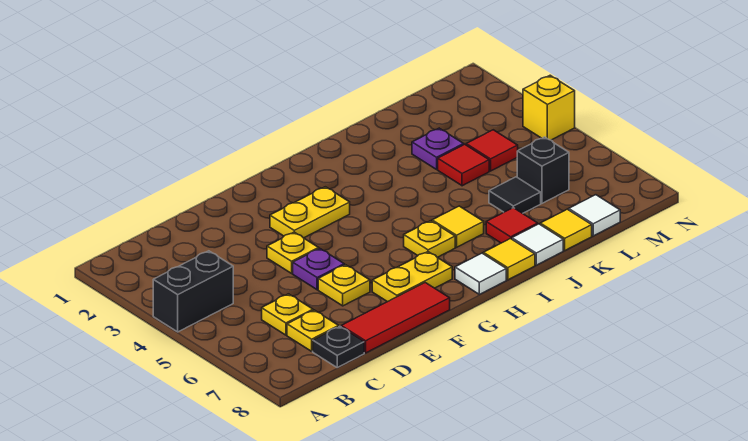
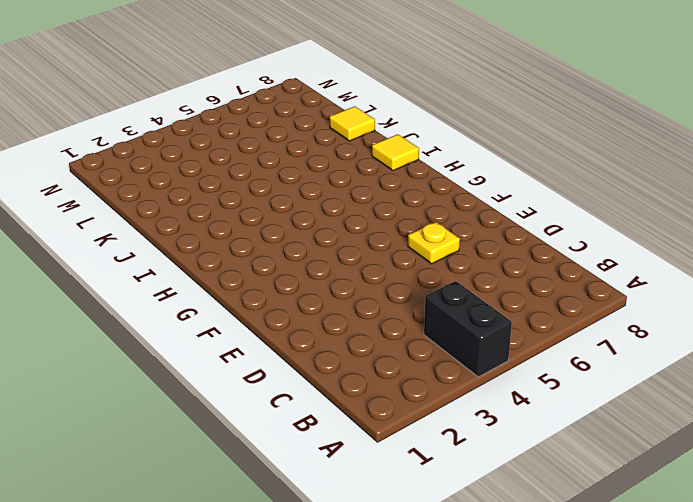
none -> yellow plate C6 level 1
none -> yellow plate C7 level 1
none -> black plate C8 level 1

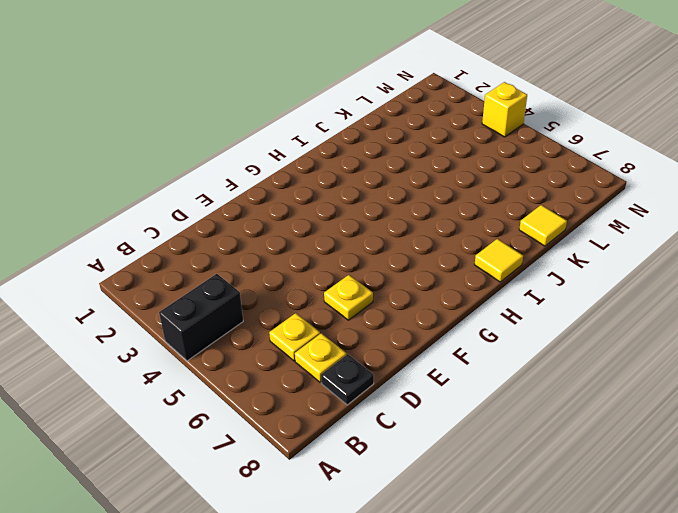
none -> red tile D8:F8 level 1
none -> yellow plate E4 level 1
none -> purple plate E5 level 1

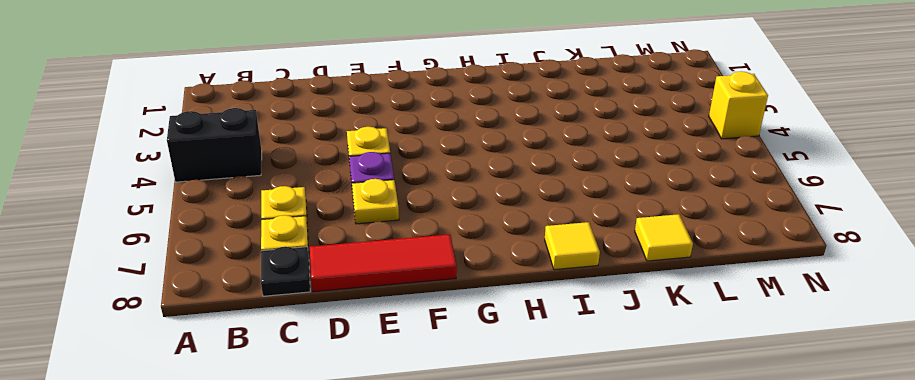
none -> yellow plate F3:G3 level 1
none -> yellow plate F7:G7 level 1
none -> yellow plate H6 level 1

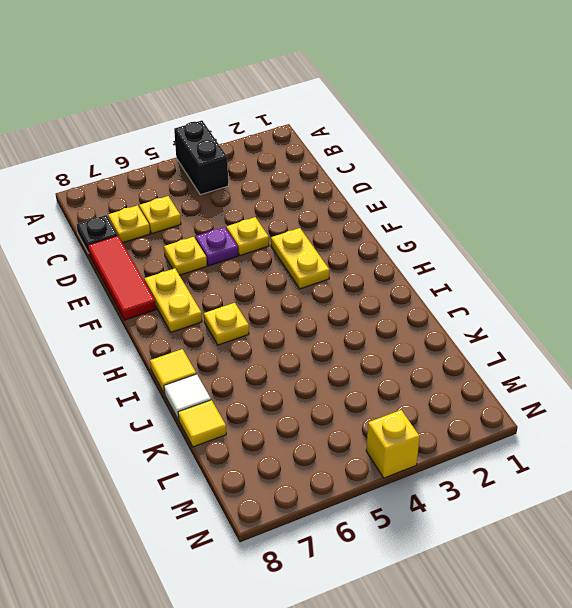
none -> white tile H8 level 1
none -> yellow tile I6 level 1
none -> red tile J7 level 1

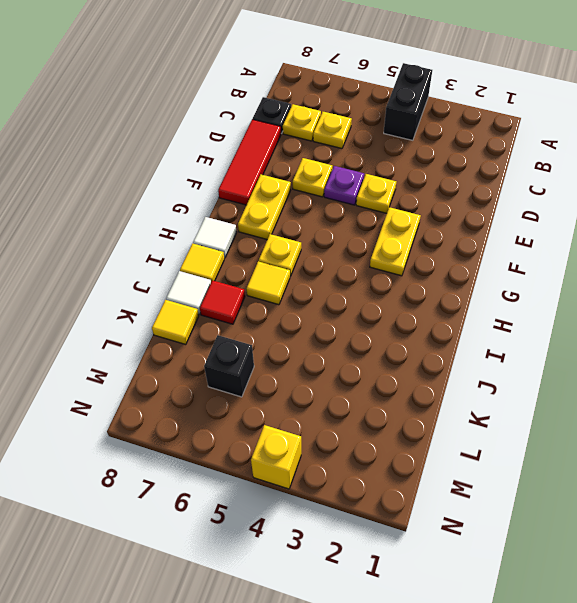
none -> purple plate K3 level 1
none -> red tile K4 level 1
none -> black tile K6 level 1

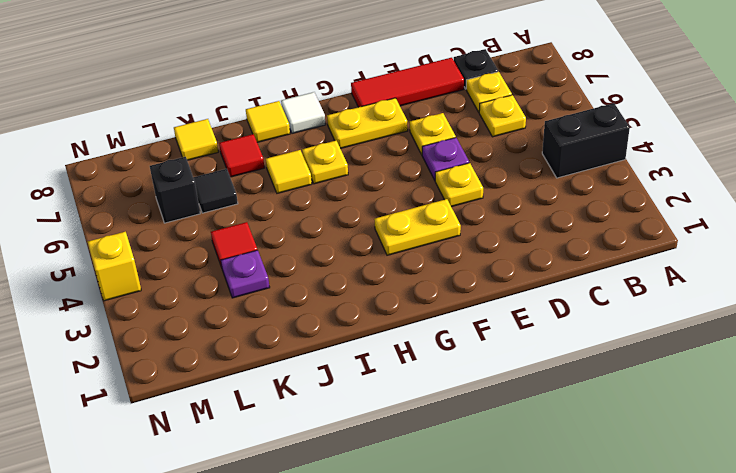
none -> white tile J8 level 1
none -> red tile L4 level 1
none -> white tile L8 level 1

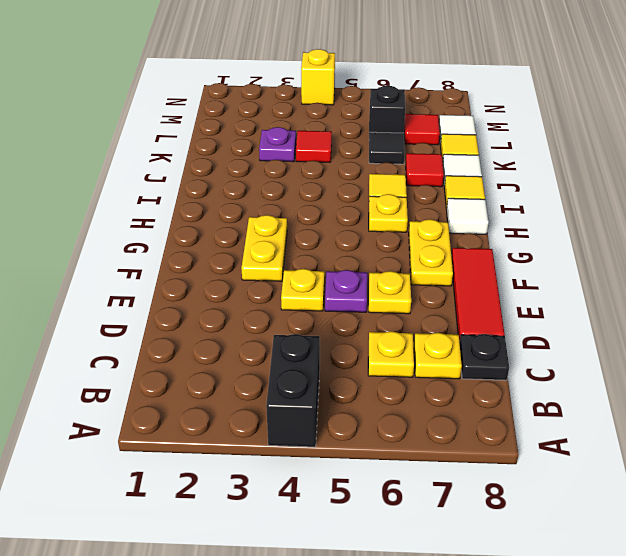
red tile L7 level 1 -> red tile L4 level 1

